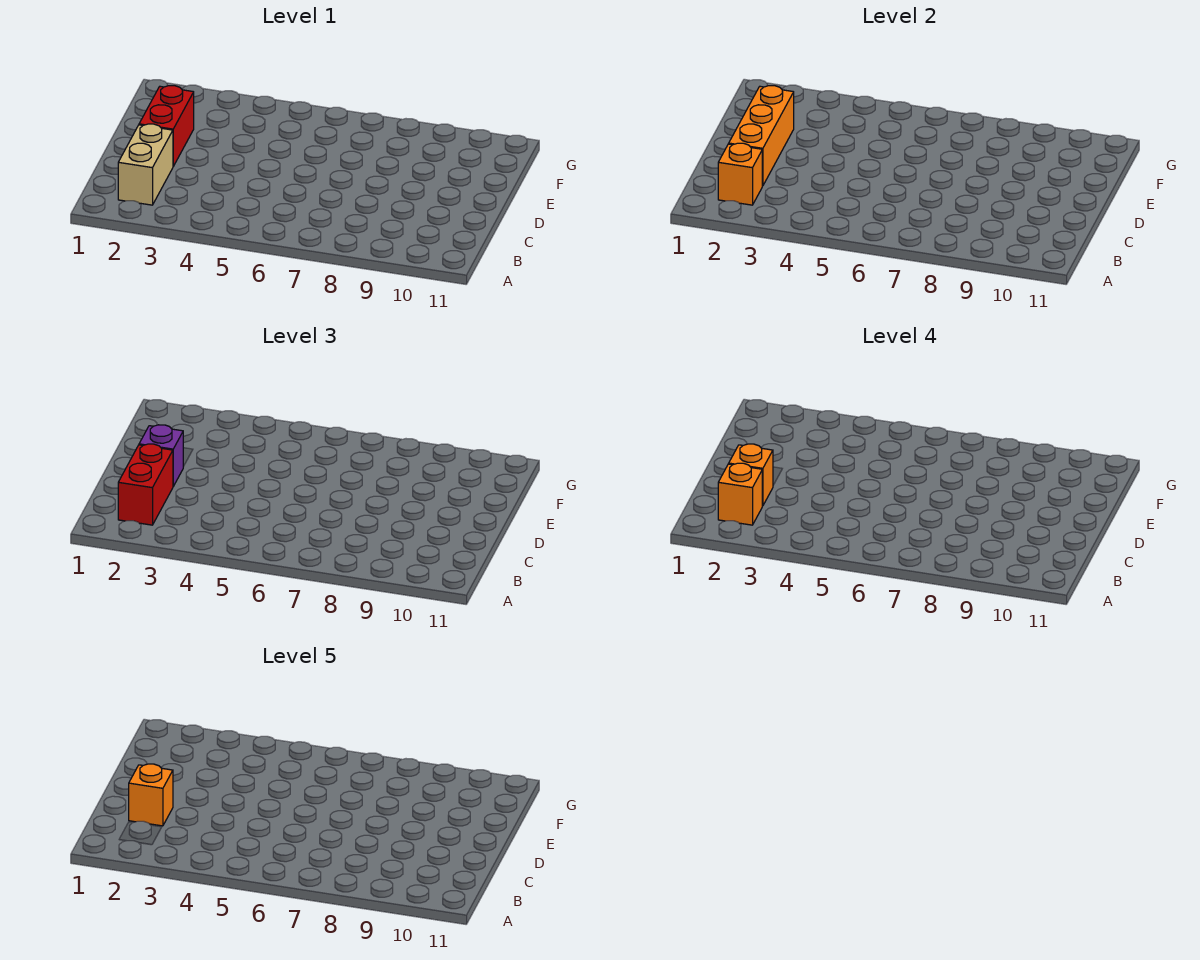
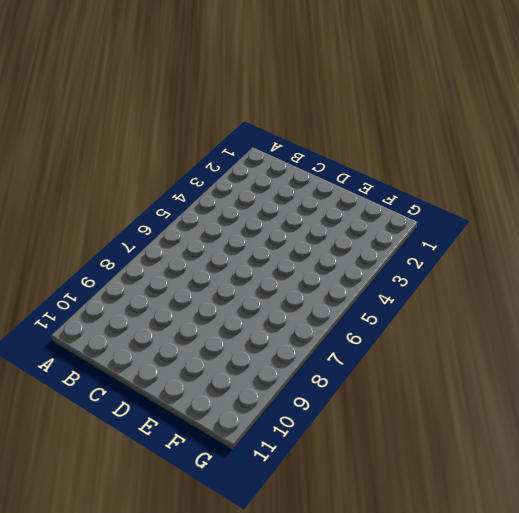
none -> tan brick B2:C2 level 1
none -> red brick D2:E2 level 1

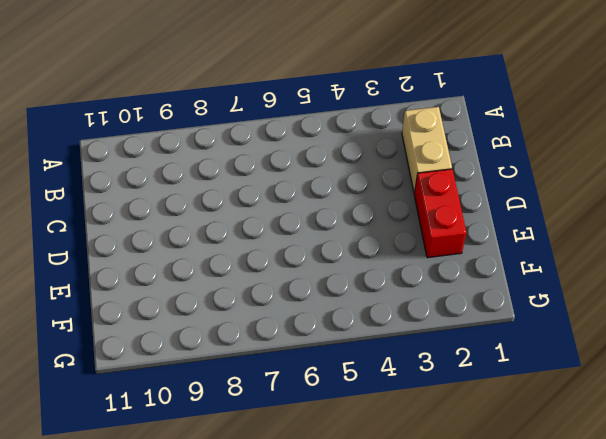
none -> orange brick B2 level 2
none -> orange brick C2:E2 level 2

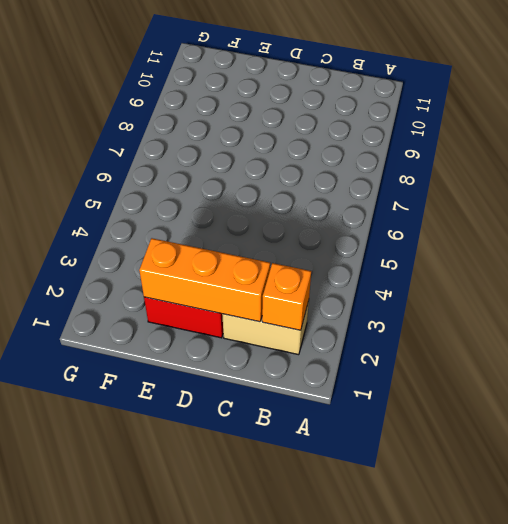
none -> red brick B2:C2 level 3
none -> purple brick D2 level 3

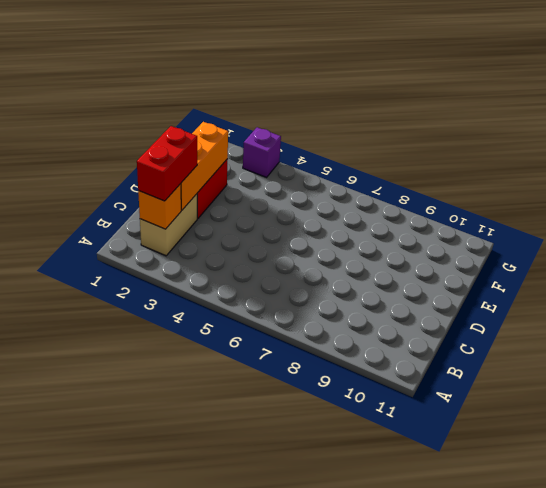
purple brick G3 level 1 -> purple brick D2 level 3
none -> orange brick B2 level 4
none -> orange brick C2 level 4

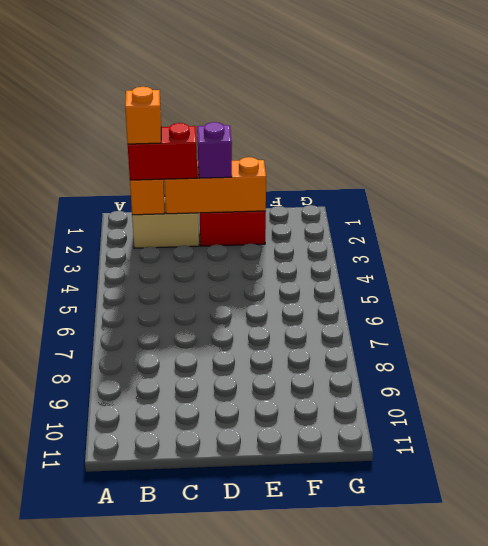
none -> orange brick C2 level 4
none -> orange brick C2 level 5

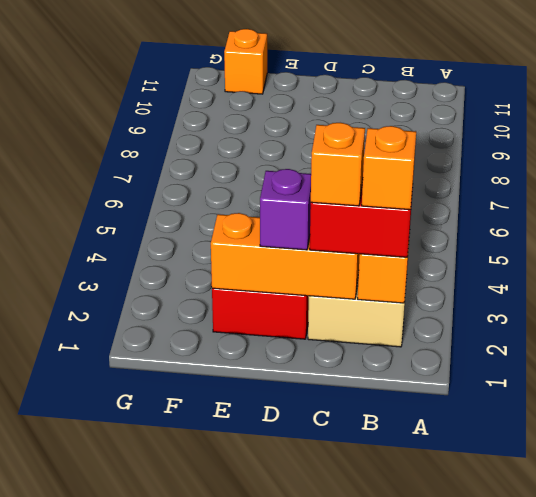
orange brick F11 level 1 -> orange brick C2 level 5

